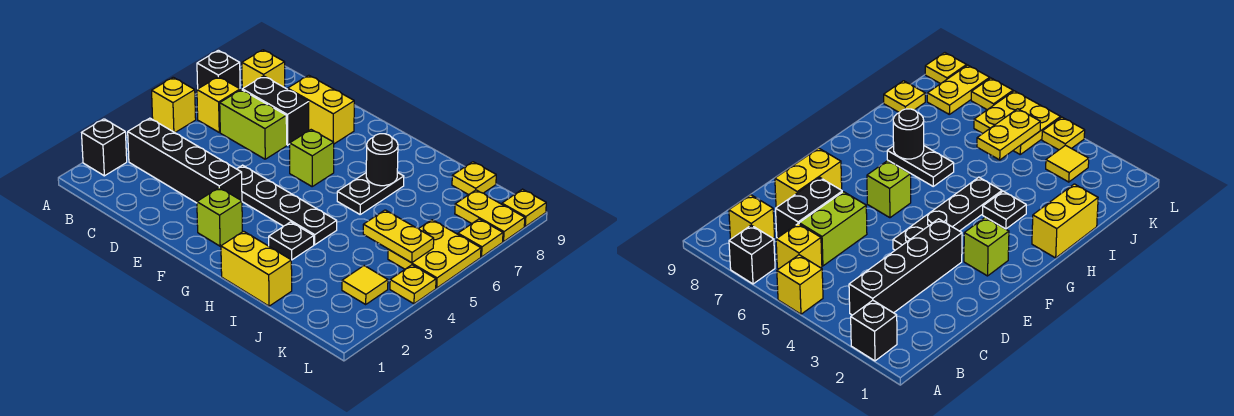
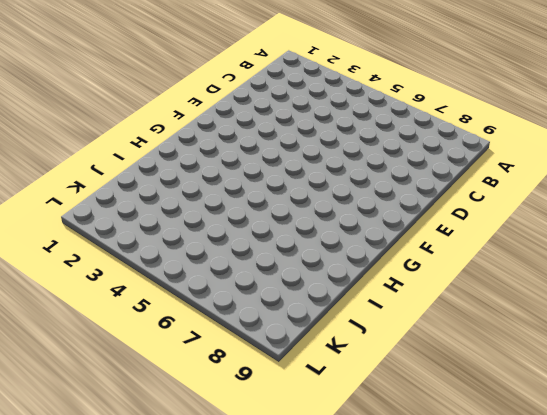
none -> black brick A2 level 1
none -> yellow brick A5 level 1
none -> black brick A7 level 1

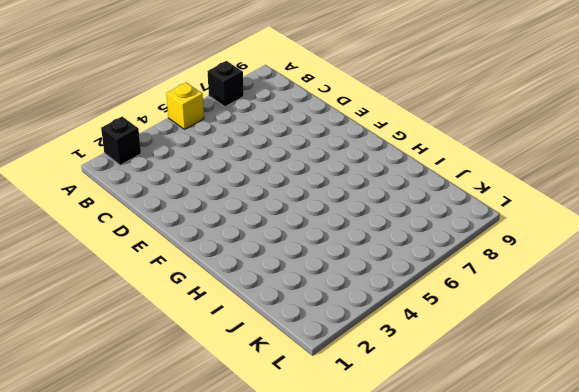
none -> black brick B3:E3 level 1
none -> yellow brick B6 level 1
none -> yellow brick B8 level 1

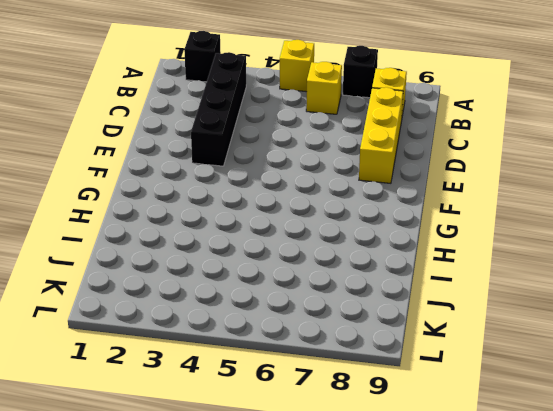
yellow brick C8:E8 level 1 -> yellow brick D8:E8 level 1
none -> lime brick C6:D6 level 1
none -> black brick C7:D7 level 1
none -> black plate E4:H4 level 1

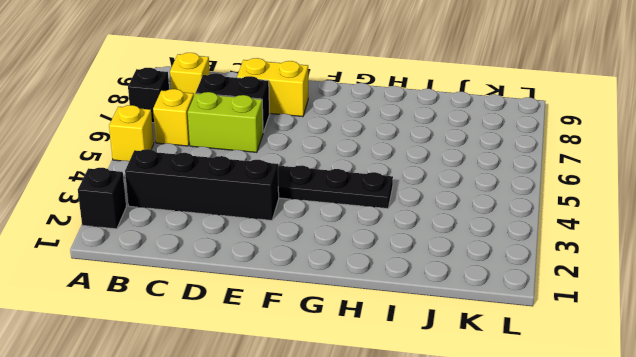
none -> lime brick F2 level 1
none -> lime brick F6 level 1
none -> yellow brick H1:I1 level 1

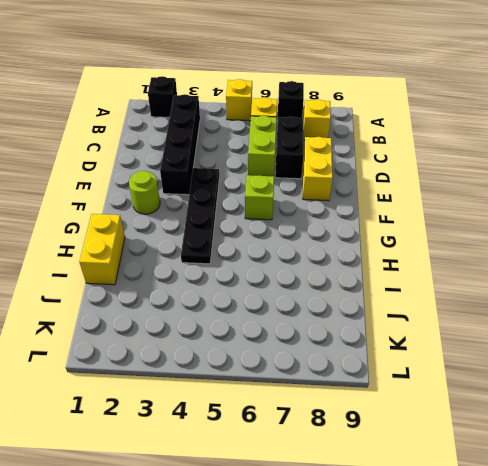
lime round brick F2 level 1 -> lime brick F2 level 1
none -> black plate H3 level 1
none -> black plate H6:H7 level 1
none -> yellow plate J9 level 1

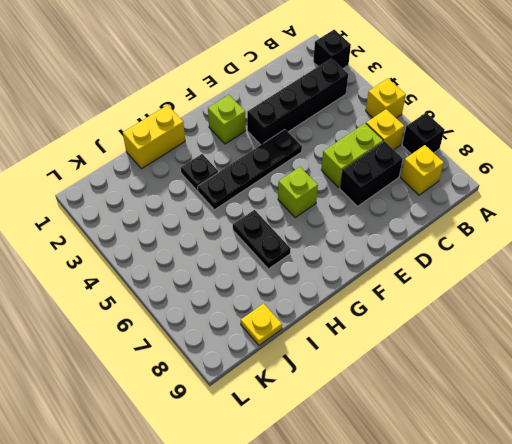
none -> yellow brick D8:E8 level 1
none -> yellow tile K3 level 1
none -> yellow plate K5:L6 level 1

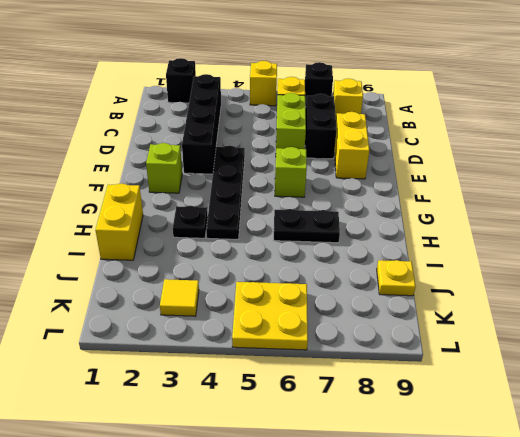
none -> yellow plate K8:L8 level 1
none -> yellow plate L4 level 1
none -> yellow plate L7 level 1

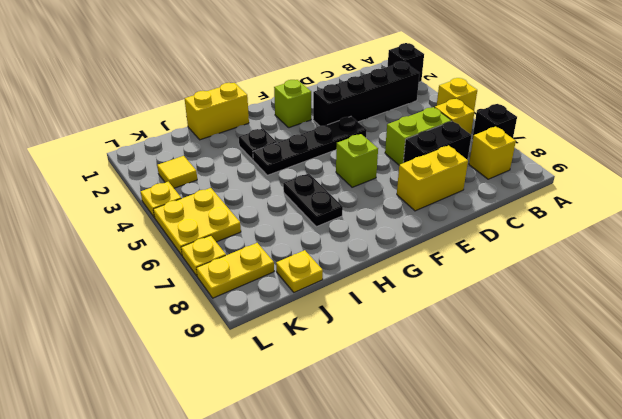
none -> yellow plate L9 level 1
none -> black round brick H7 level 2
none -> yellow plate J5:K5 level 2

